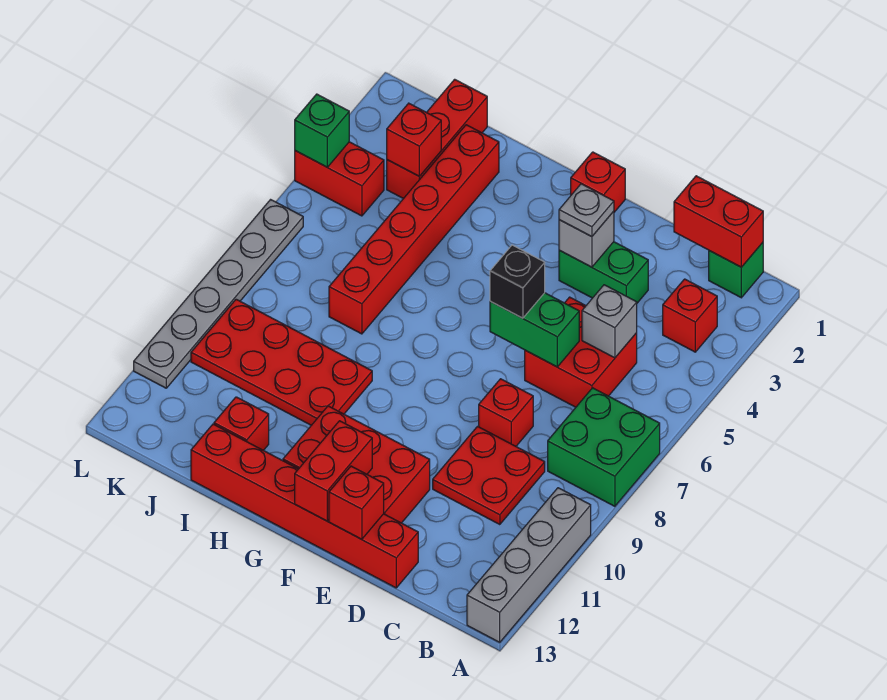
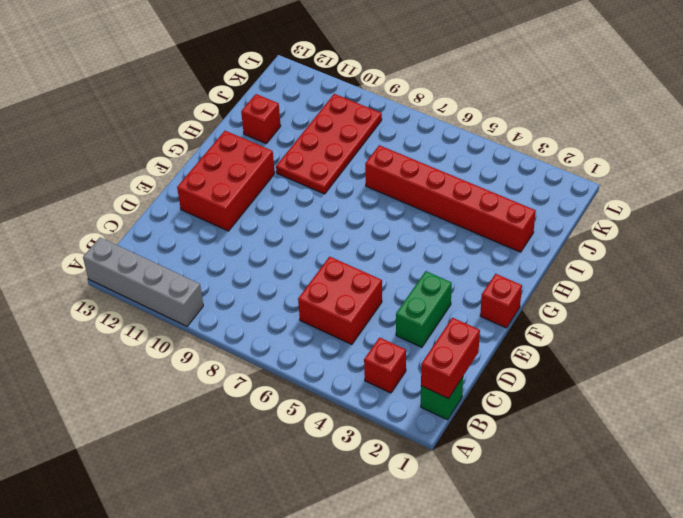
none -> green brick A7:B8 level 1
none -> red plate C9:D10 level 1
none -> red brick D8 level 1

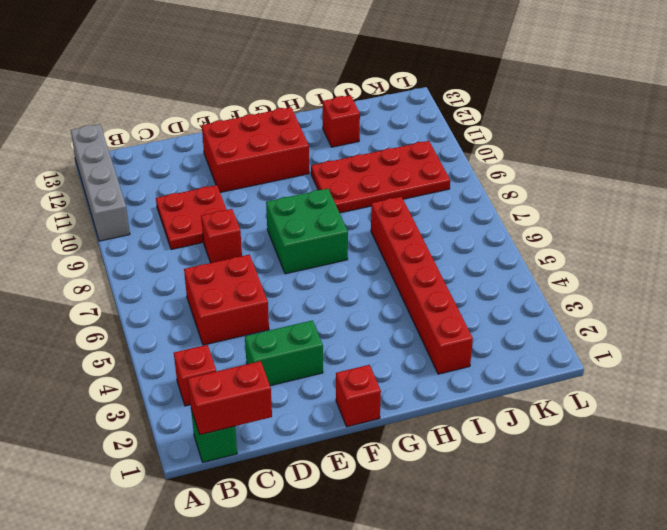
green brick F7:G8 level 1 -> green brick A7:B8 level 1
none -> red brick D13:I13 level 1
none -> red brick J1:J3 level 1
none -> red brick K4:L4 level 1

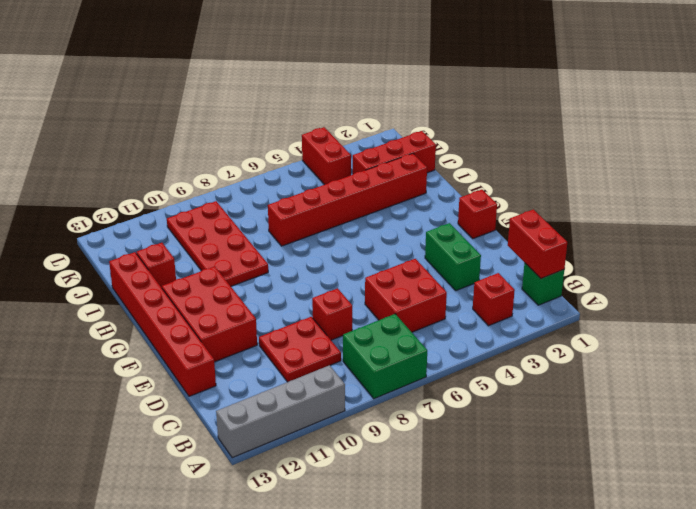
none -> grey plate L6:L11 level 1
none -> grey brick C5 level 2
none -> green brick D6:E6 level 2

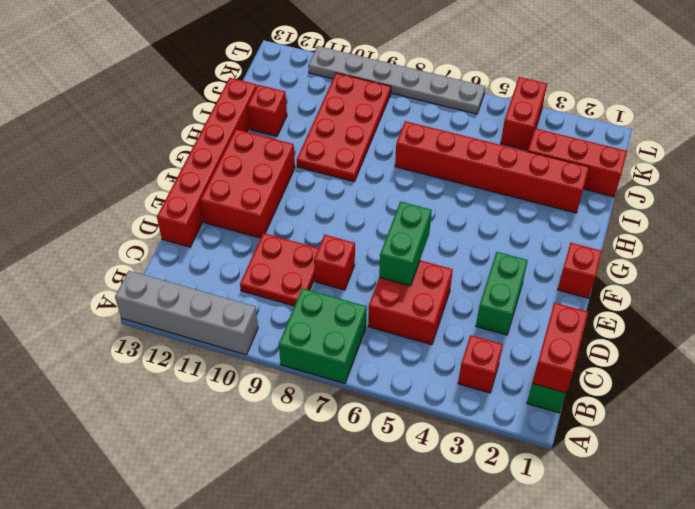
none -> grey brick C5 level 2
none -> grey brick E3 level 2
none -> red brick E13 level 2

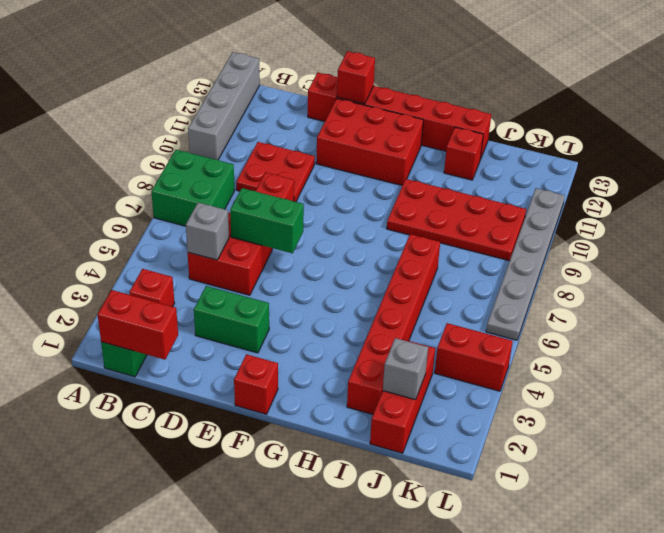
grey brick J2 level 2 -> grey brick E3 level 2
none -> red brick F12:F13 level 2
none -> red brick J3 level 2
none -> green brick L4 level 2

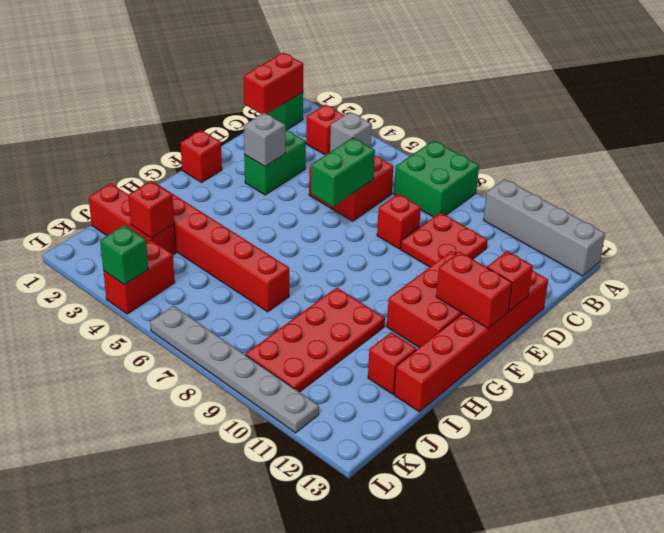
none -> grey plate E3 level 3
none -> black brick E6 level 3

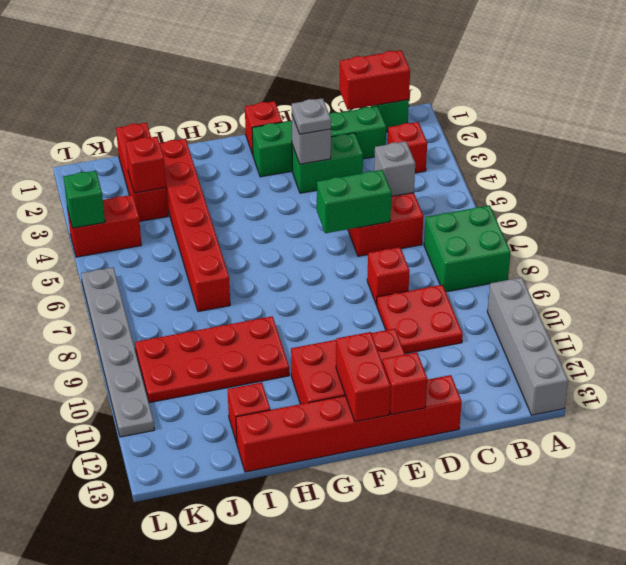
green brick C2:F2 level 1 -> none
none -> black brick E6 level 3

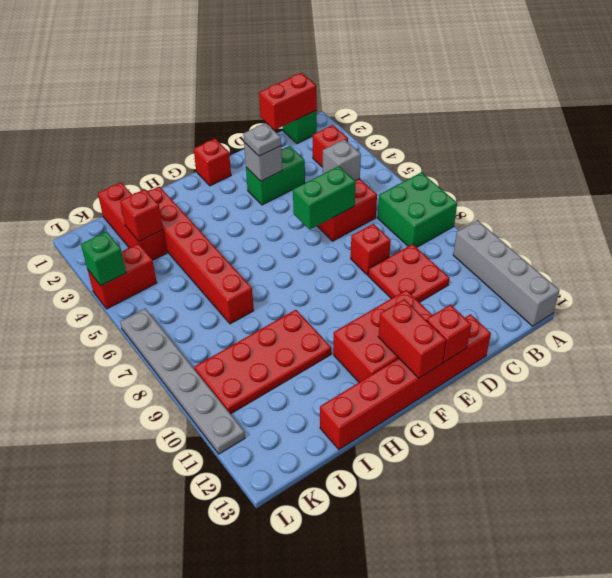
none -> red brick I12 level 1
none -> black brick E6 level 3

